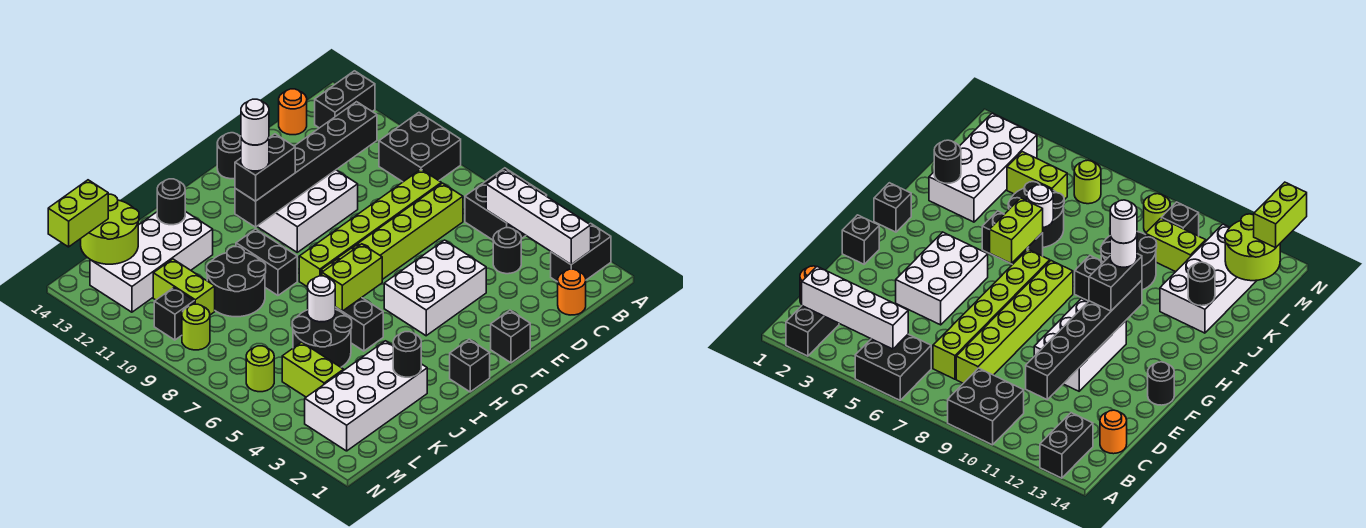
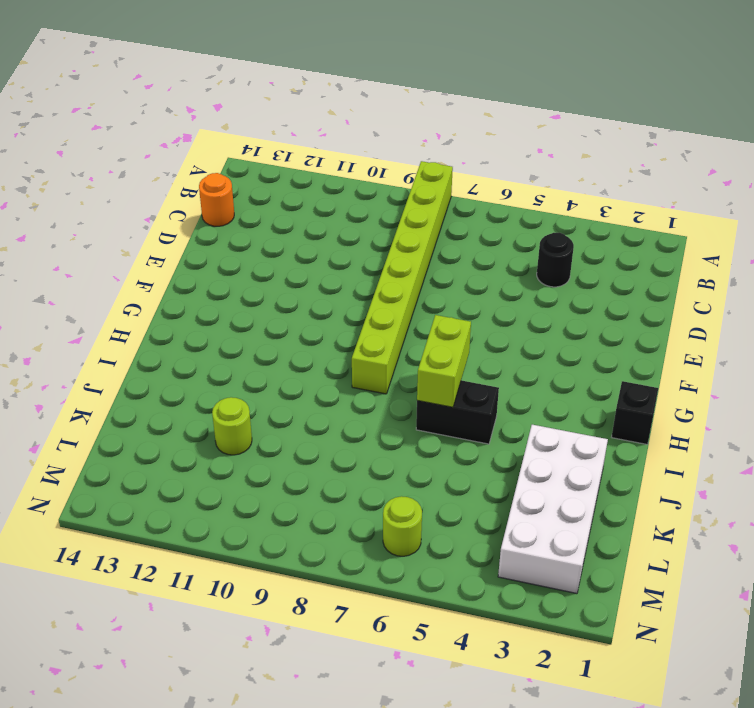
lime brick A8:H8 level 1 -> lime brick C8:H8 level 1
lime round brick K11 level 1 -> lime round brick M9 level 1
none -> black brick A2:B2 level 1
none -> black brick A5:B6 level 1
none -> black brick A9:B10 level 1
none -> black brick A13:B13 level 1

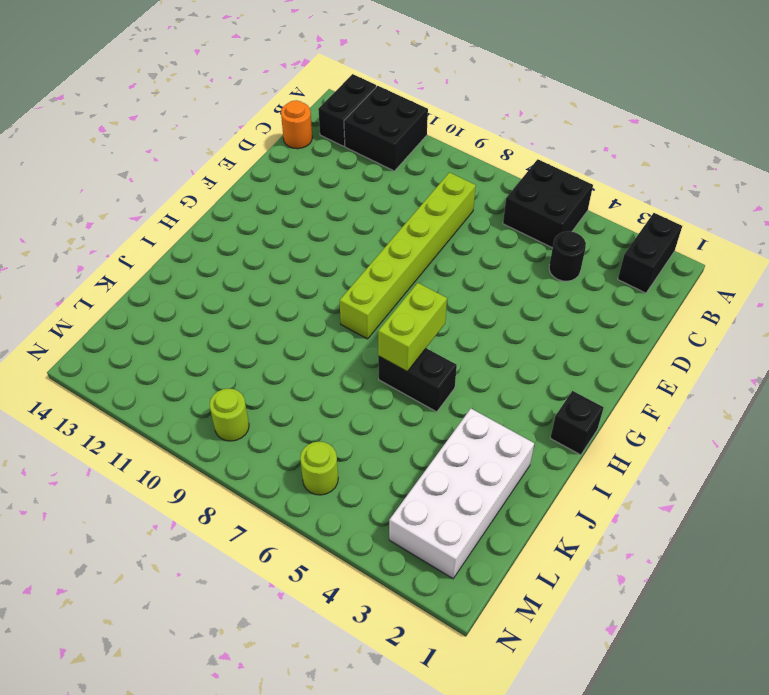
black brick A11:B12 level 1 -> black brick A9:B10 level 1
none -> orange round brick C1 level 1
none -> lime brick C7:H7 level 1
none -> white brick E4:G5 level 1
none -> white brick E10:G11 level 1

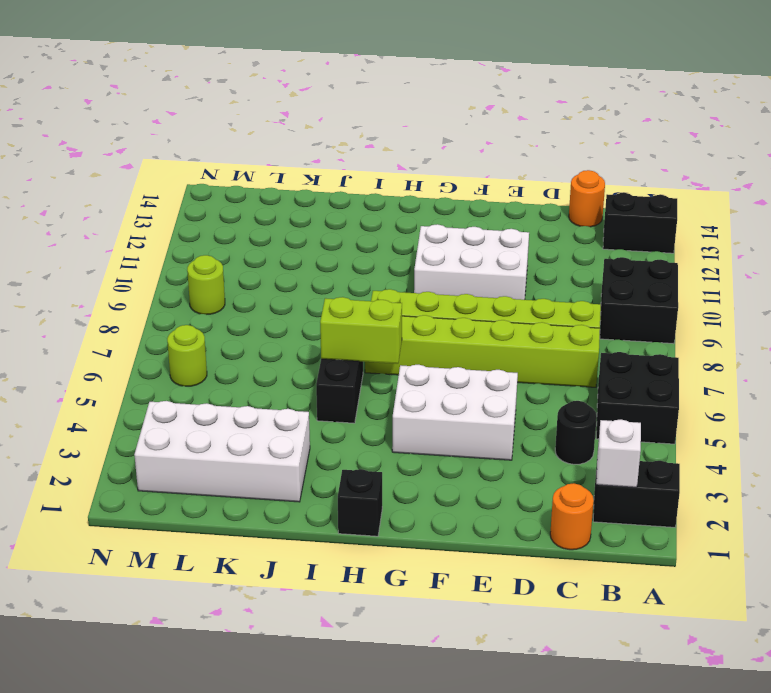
white brick B2 level 2 -> white brick B2:B5 level 2
none -> black brick F1 level 1
none -> black round brick F14 level 1
none -> black brick I9:I10 level 1
none -> black round brick J5:K6 level 1

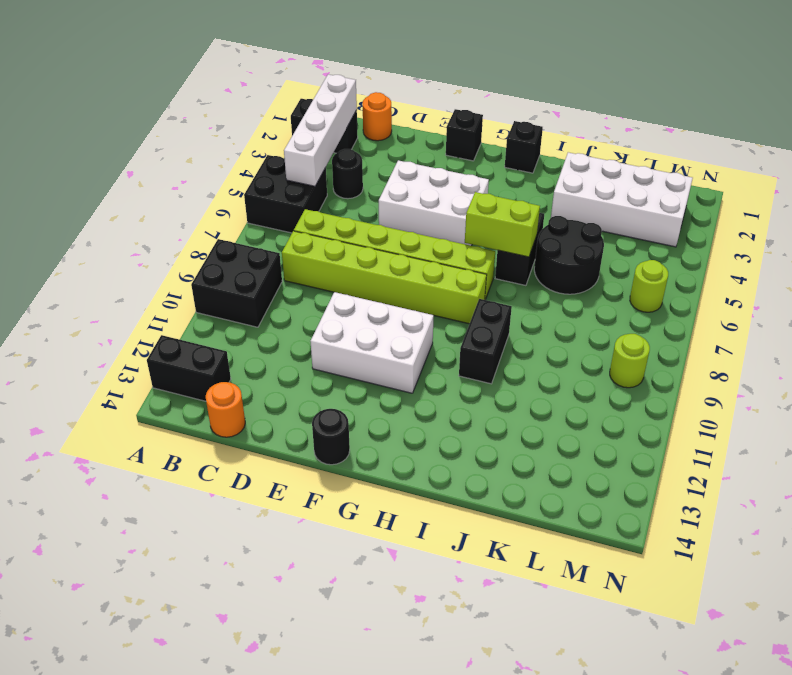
none -> black round brick J9:K10 level 1
none -> white brick J12:M13 level 1
none -> lime brick L4:L5 level 1
none -> lime brick L10:L11 level 1

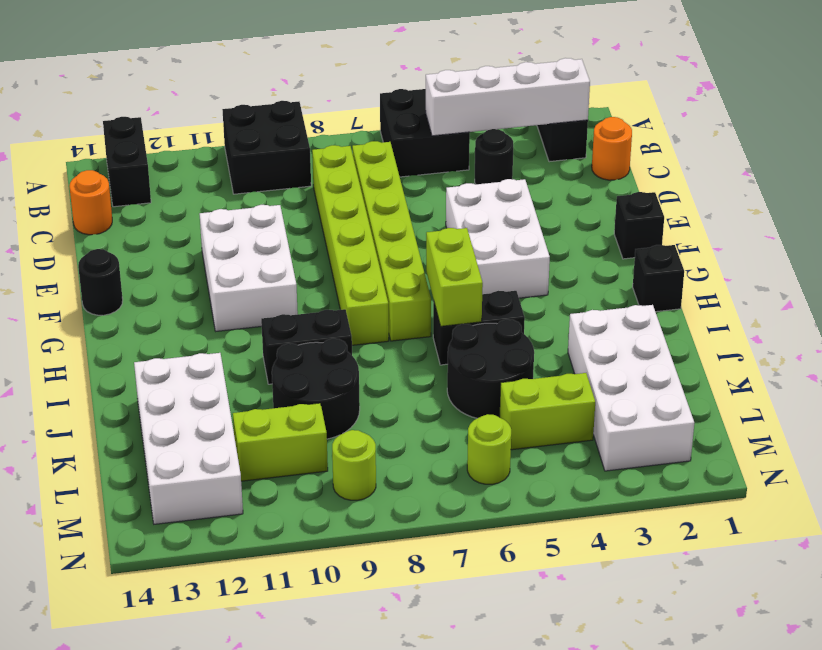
none -> black brick M10 level 1
none -> black brick C11:H11 level 2
none -> black round brick J2 level 2
none -> white round brick J6 level 2

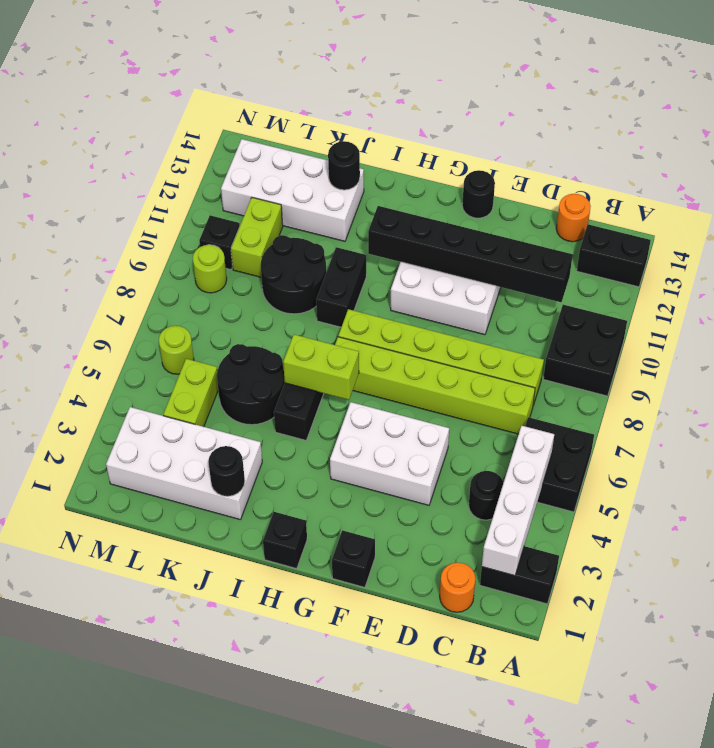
none -> white round brick J6 level 2
none -> lime round brick L13:M14 level 2
none -> black brick G11:H11 level 3
none -> lime brick M14:N14 level 3

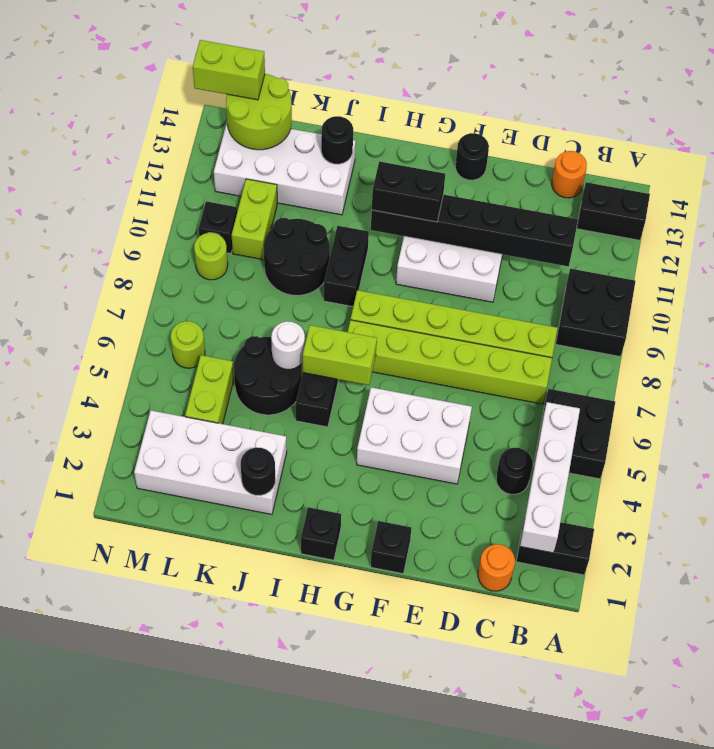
none -> white round brick H11 level 4
none -> white round brick H11 level 5

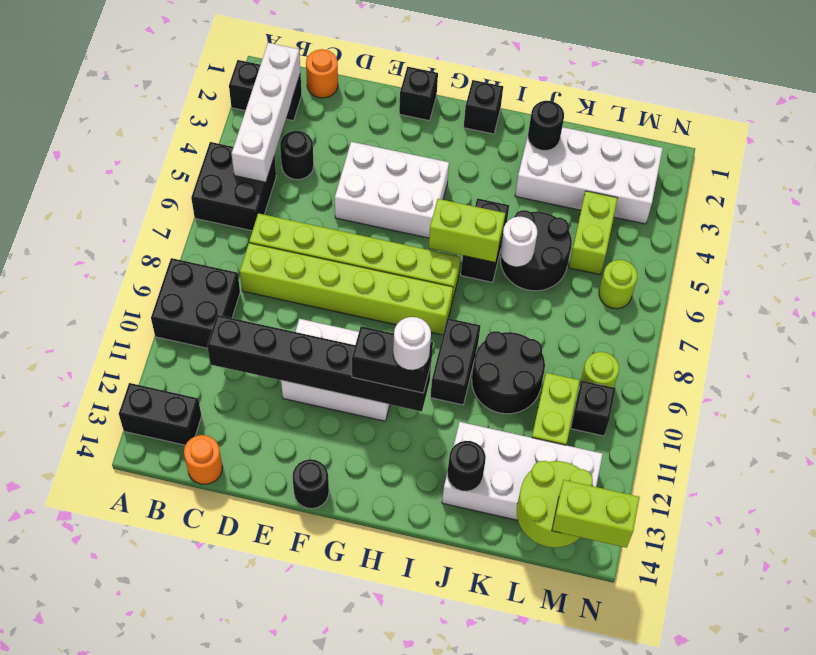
none -> white round brick H11 level 5

